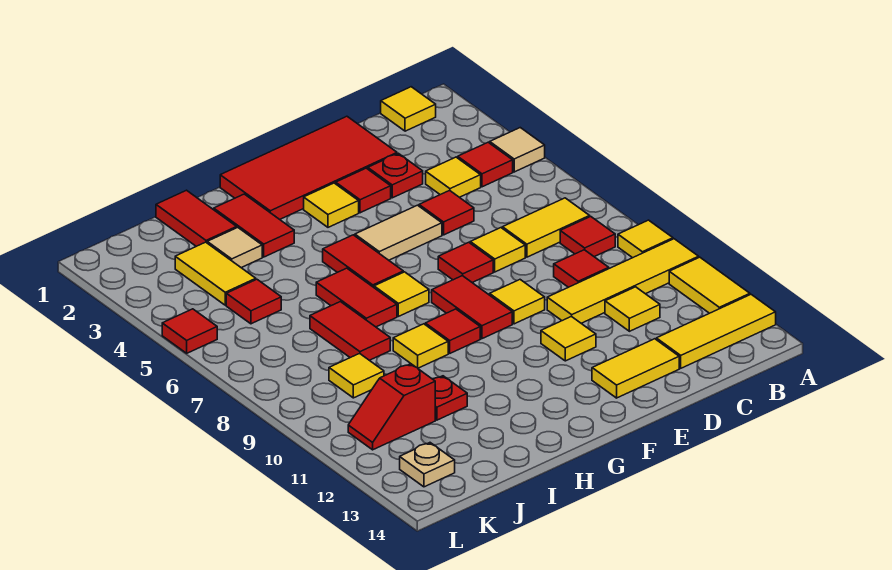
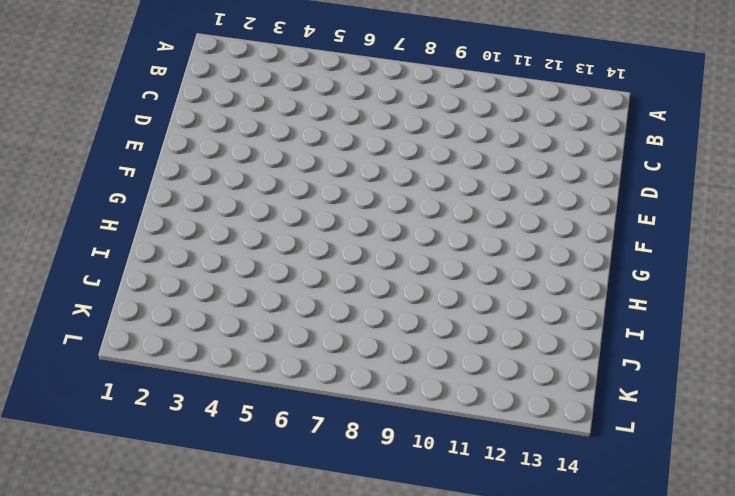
none -> tan tile A4 level 1
none -> yellow tile A9 level 1
none -> yellow tile A10:D10 level 1
none -> yellow tile A11:A12 level 1

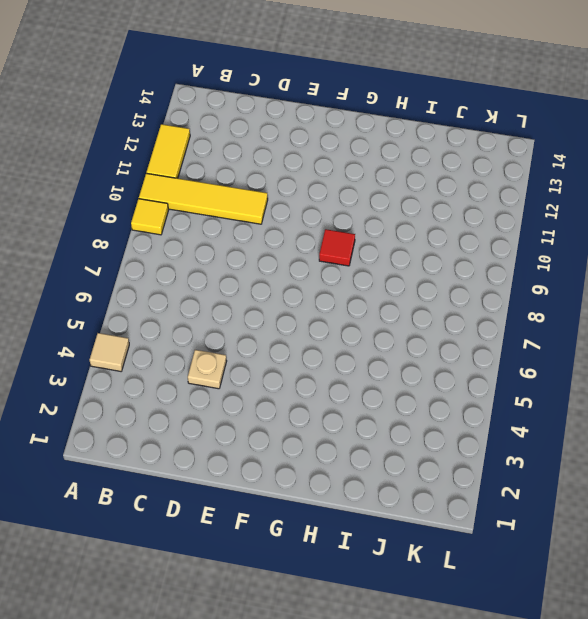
tan plate D4 level 1 -> tan plate K13 level 1
none -> yellow tile A13:C13 level 1
none -> yellow tile B1 level 1
none -> red tile B4 level 1
none -> yellow tile B7:C7 level 1

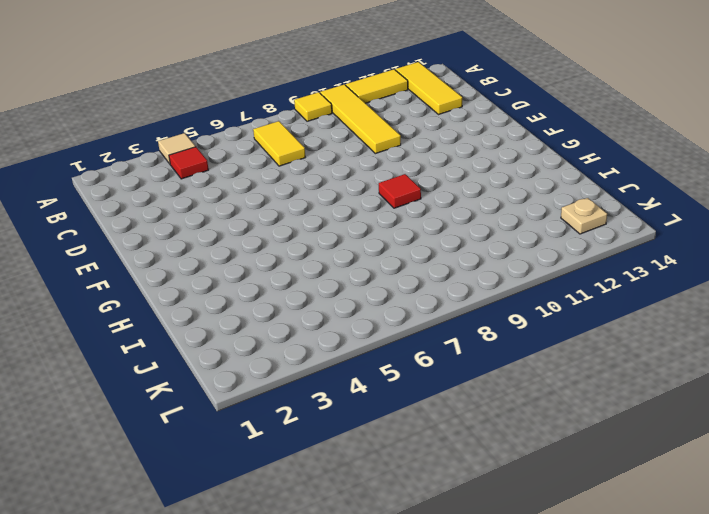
none -> yellow tile B1 level 1
none -> red tile B8 level 1
none -> yellow tile C4 level 1
none -> red tile C9 level 1

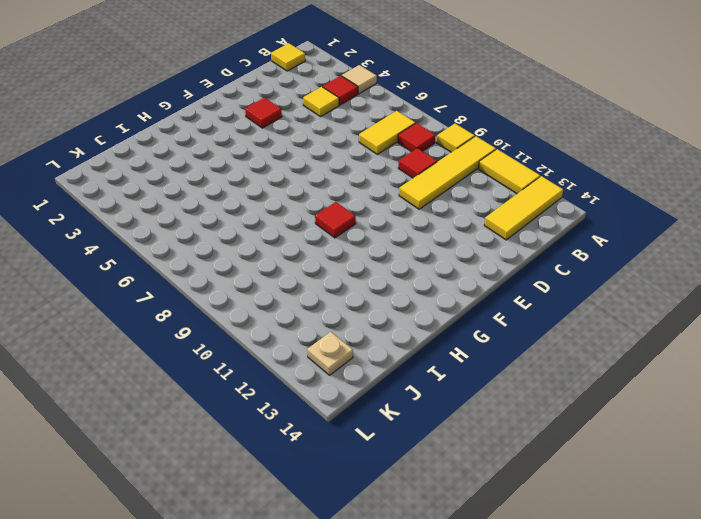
none -> yellow tile C11 level 1
none -> red tile D1:G2 level 1
none -> red plate D3 level 1
none -> red tile D5 level 1

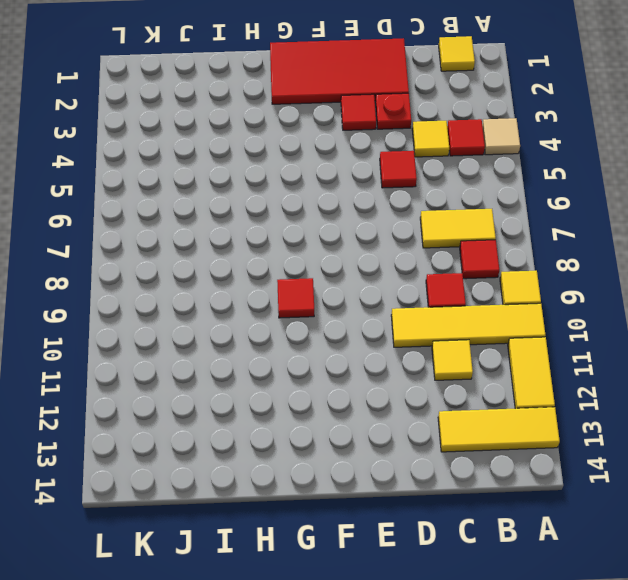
none -> yellow tile D7 level 1
none -> yellow tile D13:E13 level 1
none -> tan tile E5:F5 level 1
none -> red tile E7 level 1

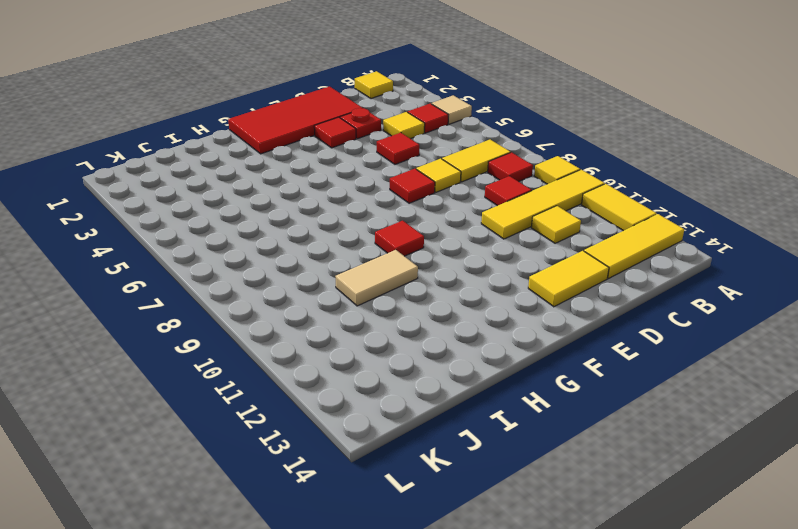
tan tile H10:I10 level 1 -> tan tile E5:F5 level 1
none -> yellow tile E9 level 1
none -> yellow tile E11 level 1
none -> yellow tile F3 level 1
none -> red tile F8:F9 level 1

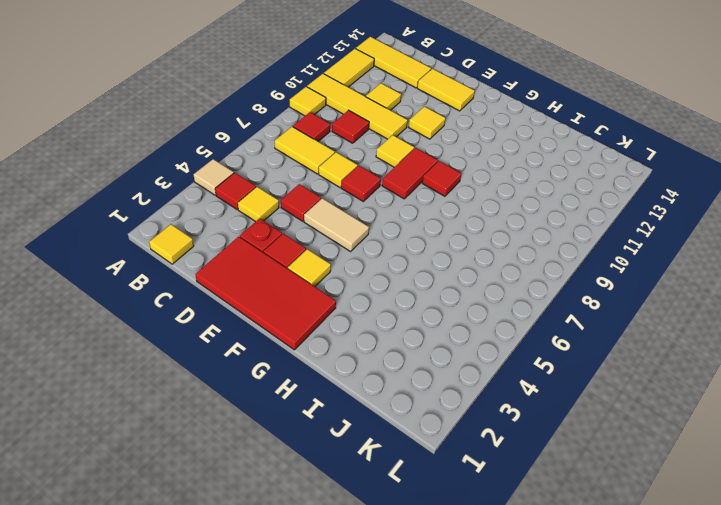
none -> red tile G5:G6 level 1
none -> yellow tile G7 level 1
none -> red tile H2:H3 level 1
none -> red tile H6:H7 level 1

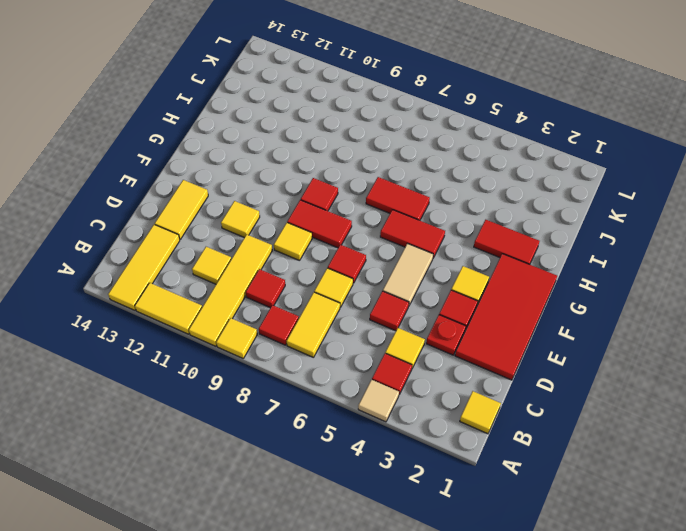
none -> yellow tile G7 level 1
none -> yellow tile H9 level 1
none -> red tile I1:I2 level 1
none -> tan tile I3 level 1

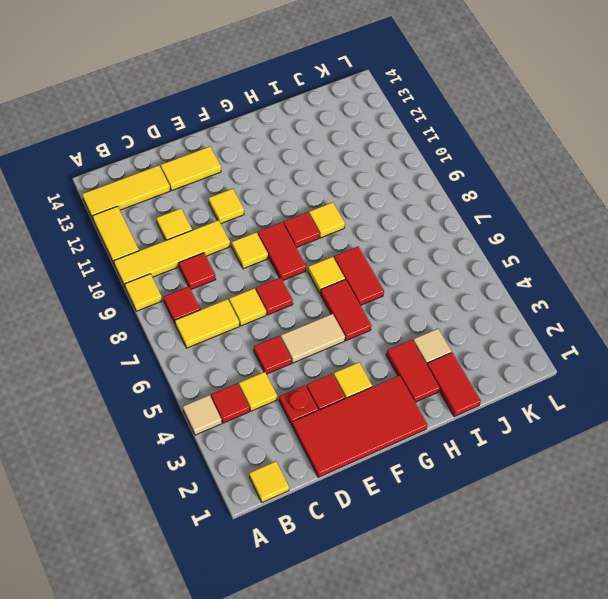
none -> red tile I7:I8 level 1
none -> red plate I11 level 1
none -> yellow tile J3:J4 level 1
none -> red tile J5 level 1

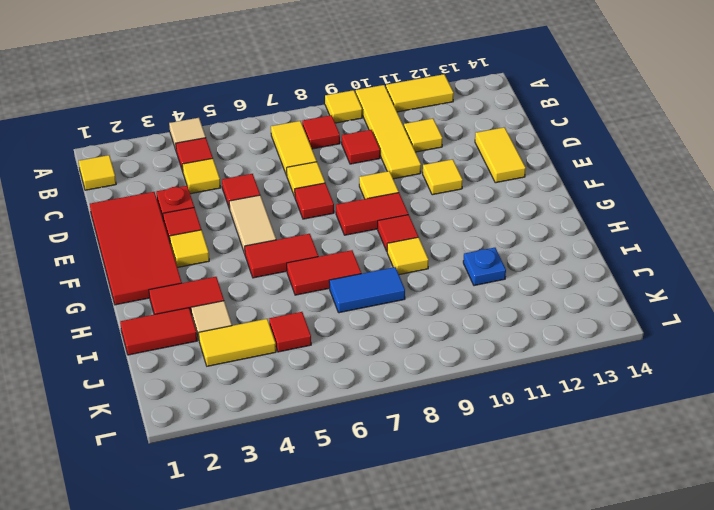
blue tile I7:I8 level 1 -> red tile I7:I8 level 1
blue plate I11 level 1 -> red plate I11 level 1
none -> yellow tile A13:C13 level 1
none -> yellow tile G7 level 1
none -> yellow tile J9 level 1
none -> red slope J11:K11 level 1 top J

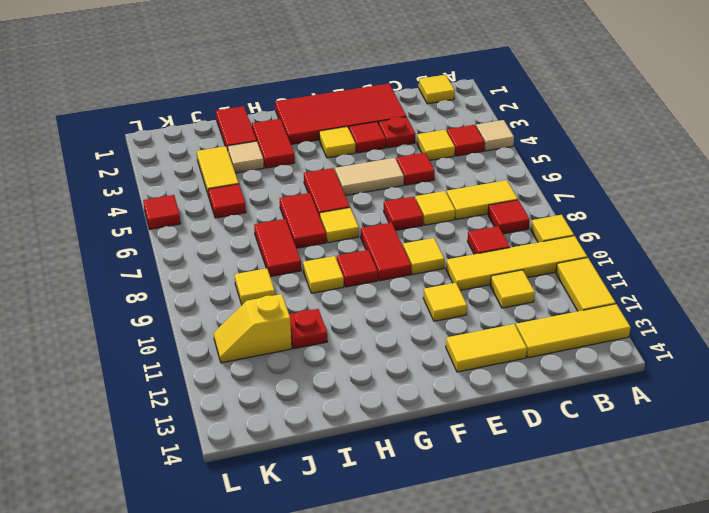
yellow slope J11:K11 level 1 top J -> red slope J11:K11 level 1 top J
none -> tan plate K13 level 1

